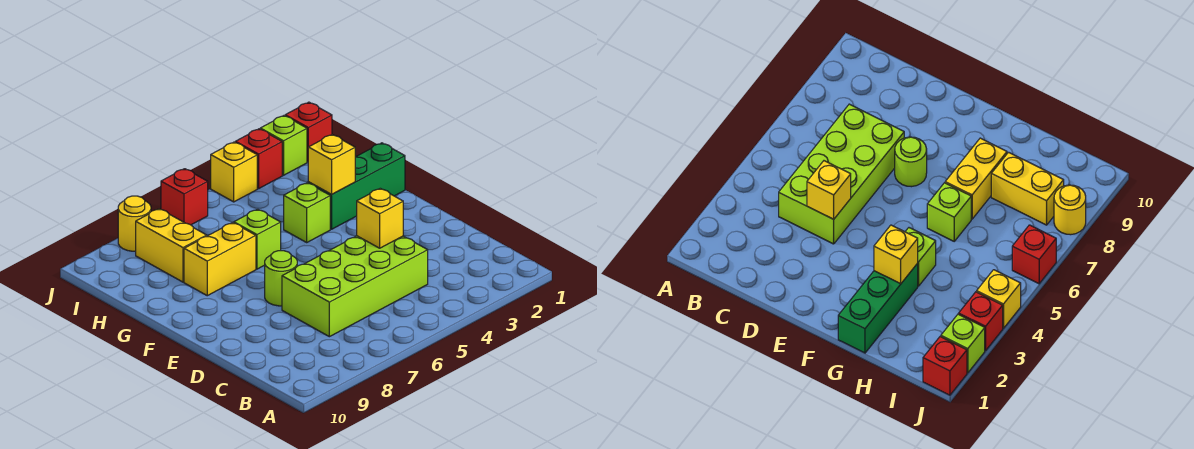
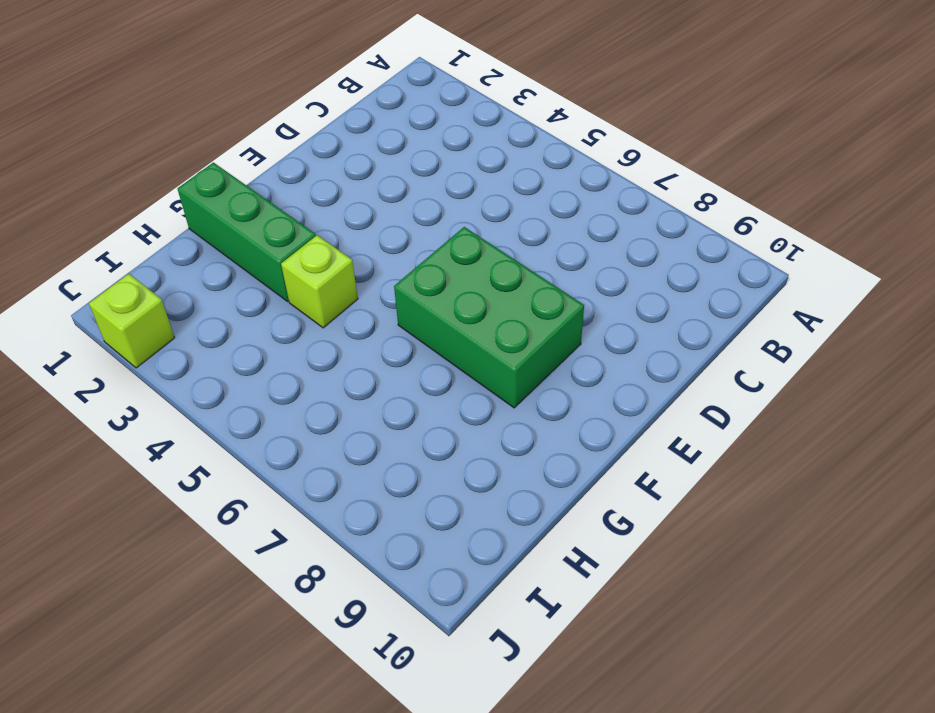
green brick E6:F8 level 1 -> lime round brick E7 level 1
none -> lime brick C4:D7 level 1
none -> lime brick G6 level 1
none -> yellow brick G7:G8 level 1

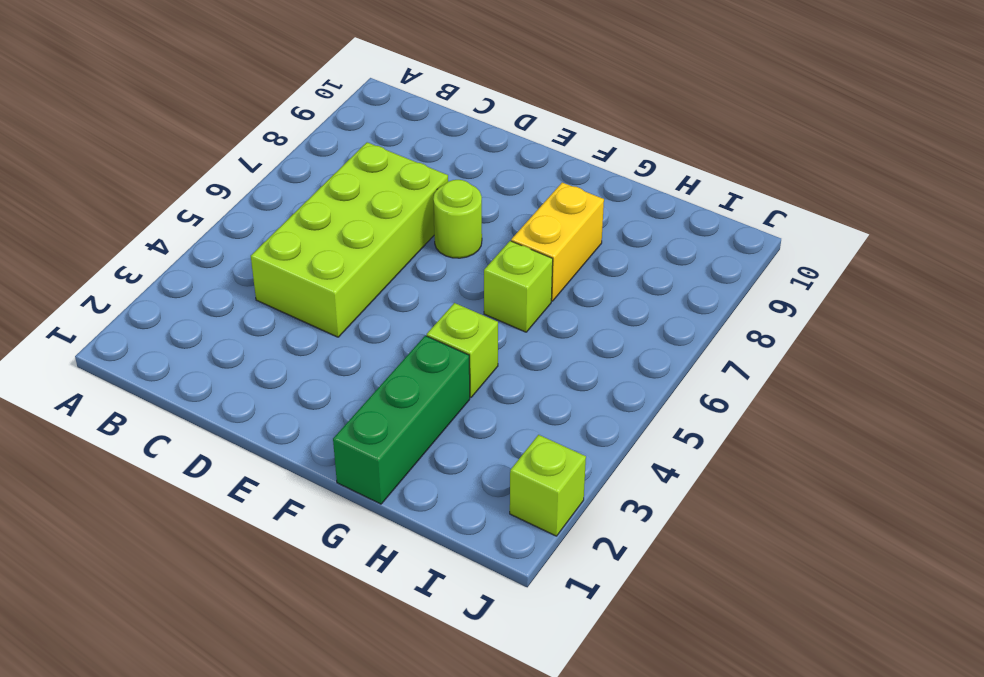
none -> yellow brick H8:I8 level 1
none -> red brick J1 level 1
none -> red brick J3 level 1

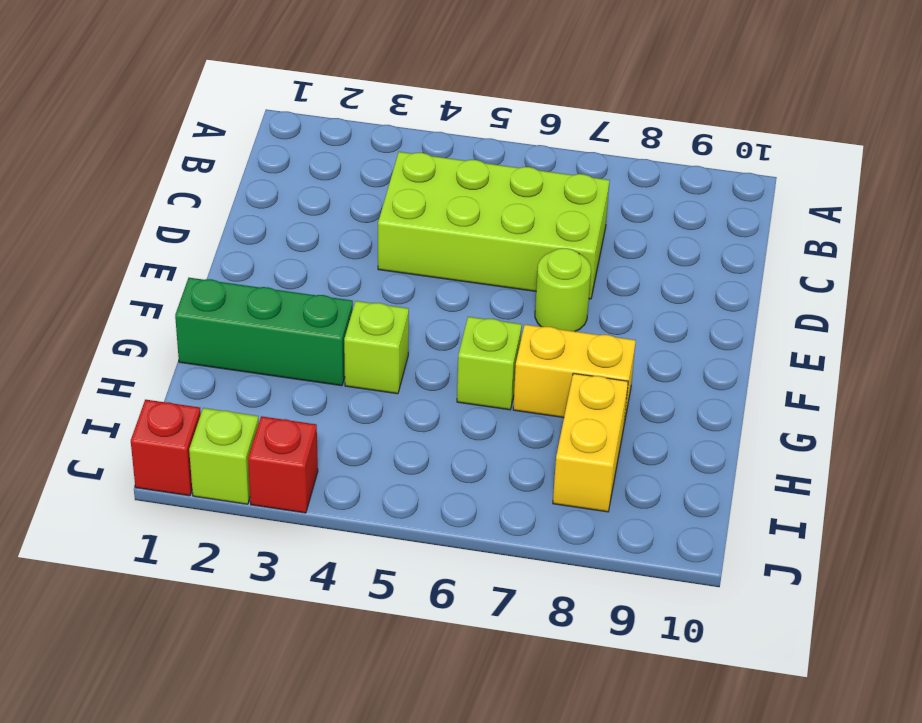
none -> yellow brick J4 level 1
none -> red brick J6 level 1
none -> yellow round brick J8 level 1

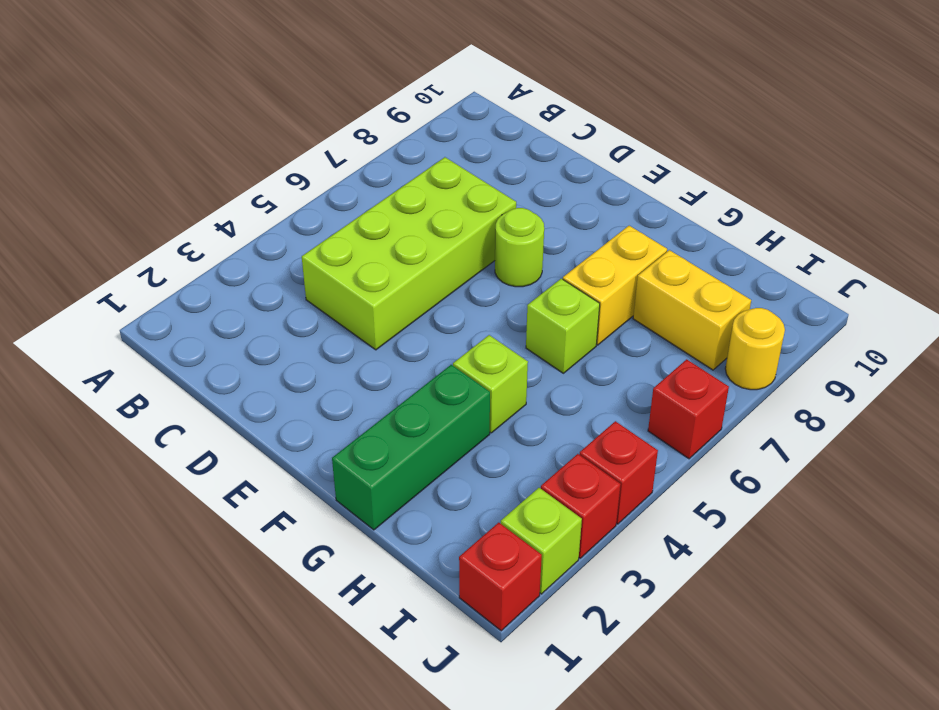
red brick J4 level 1 -> yellow brick J4 level 1
none -> yellow brick D4 level 2
none -> yellow brick G3 level 2

